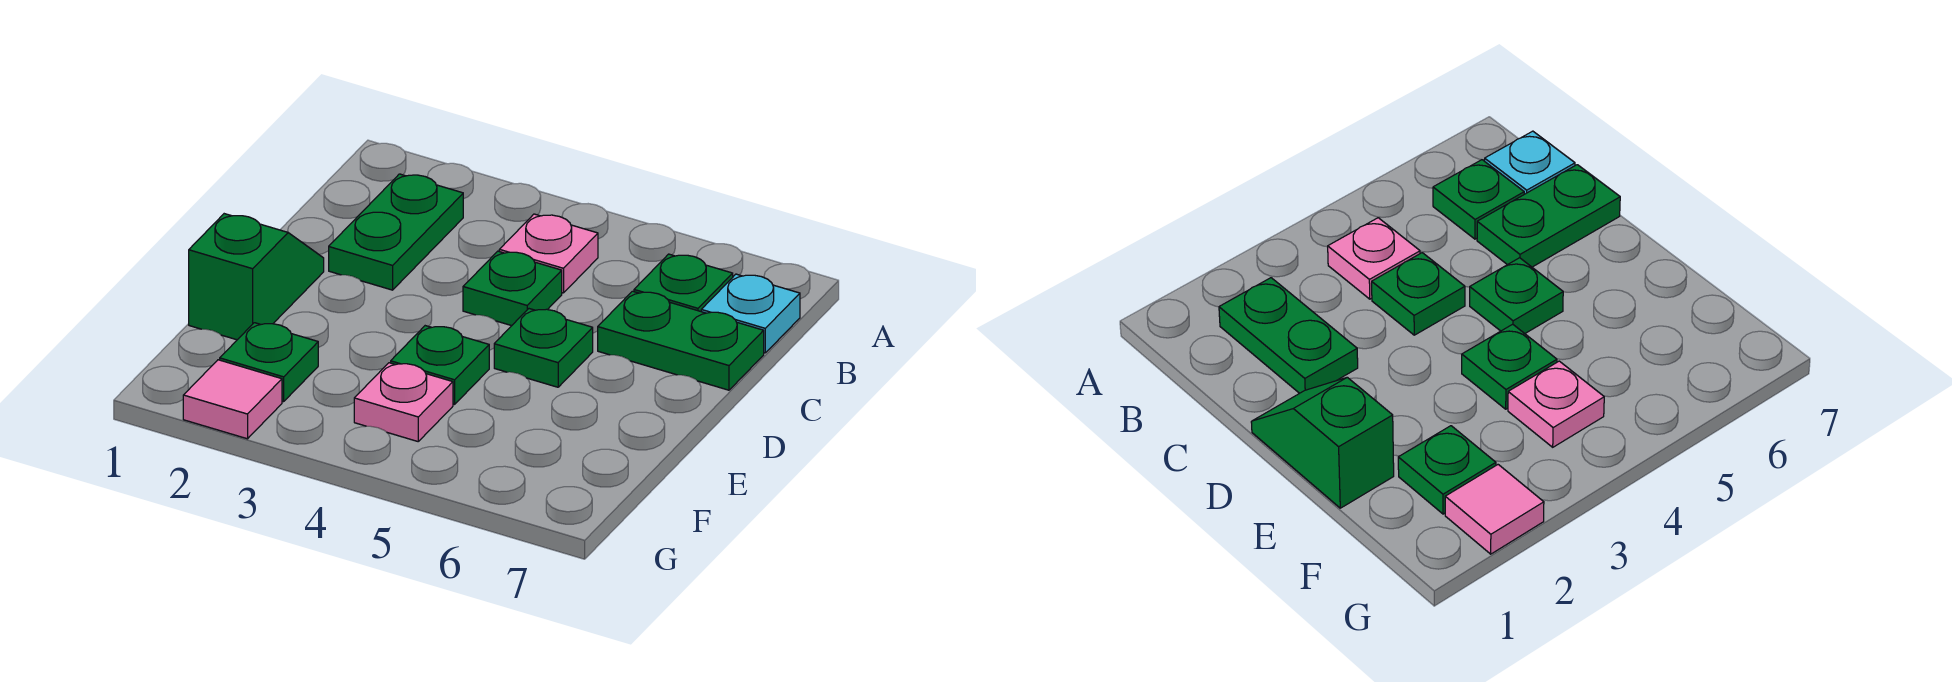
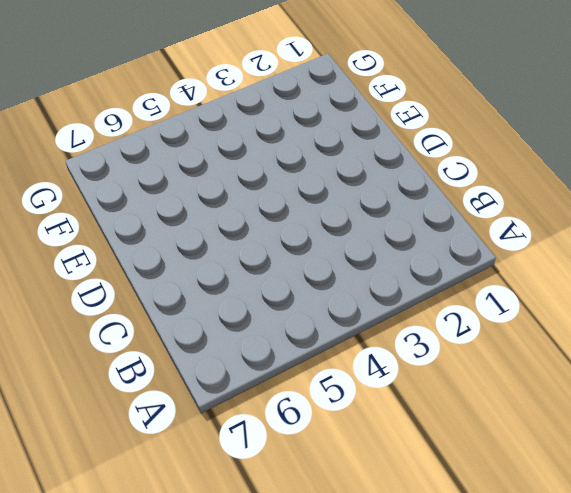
none -> green plate B2:C2 level 1
none -> pink plate B4 level 1
none -> green plate B6 level 1

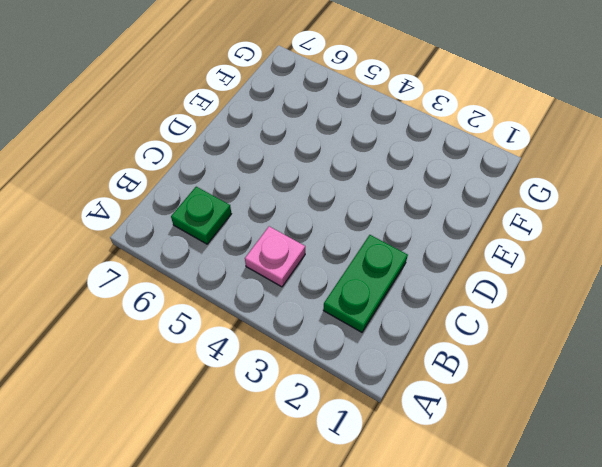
none -> cyan plate B7 level 1
none -> green plate C4 level 1
none -> green plate C6:C7 level 1

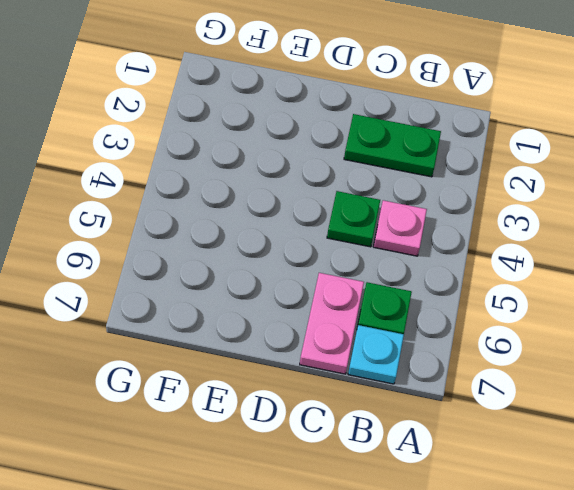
pink plate C6:C7 level 1 -> green plate C6:C7 level 1
none -> green slope D1:E1 level 1 top E
none -> green plate D5 level 1
none -> green plate E4 level 1

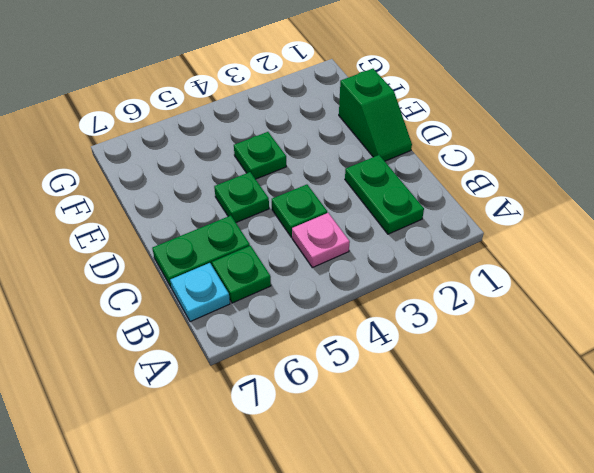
none -> green plate F2 level 1
none -> pink plate F4 level 1
none -> pink tile G2 level 1

